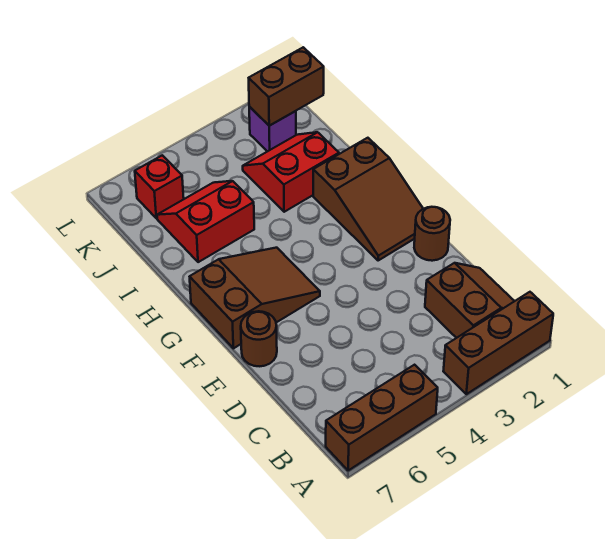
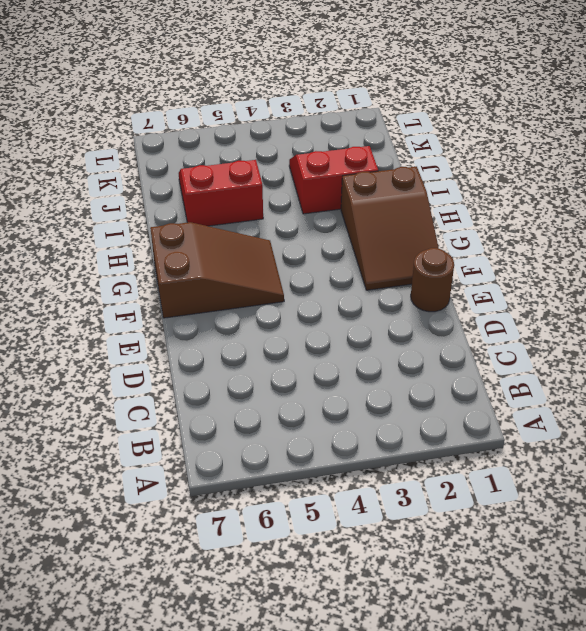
none -> brown brick A1:A3 level 1
none -> brown brick A5:A7 level 1
none -> brown slope B1:C2 level 1 top 2

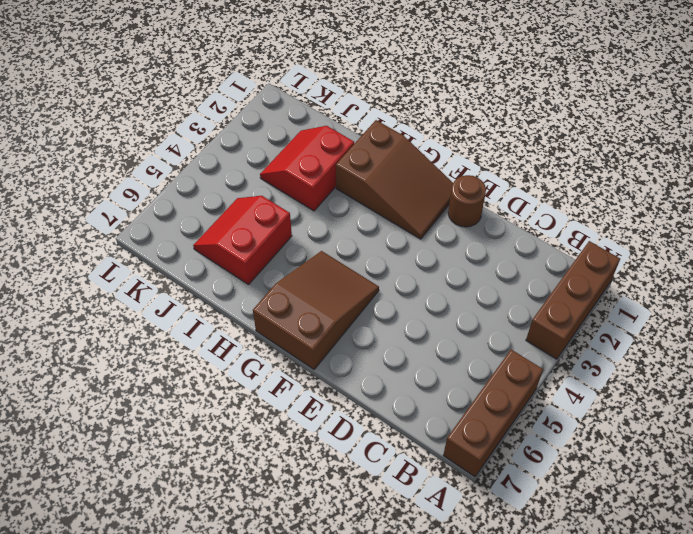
none -> brown slope B1:C2 level 1 top 2
none -> brown round brick E7 level 1
none -> purple brick K2 level 1

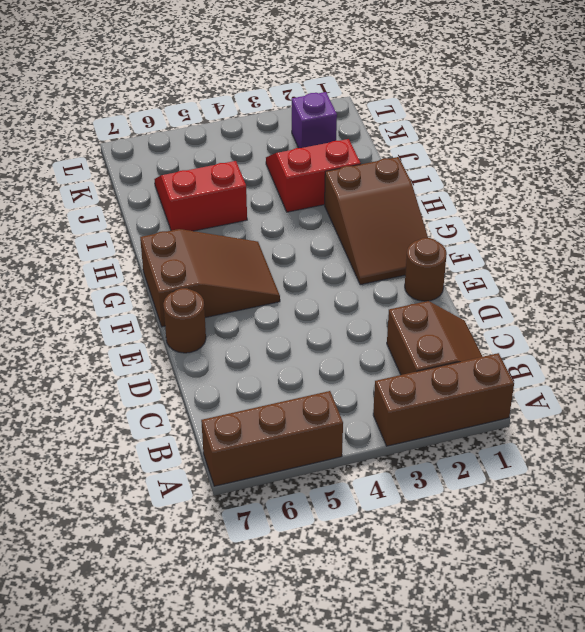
none -> red brick K6 level 1
none -> brown brick K1:K2 level 2

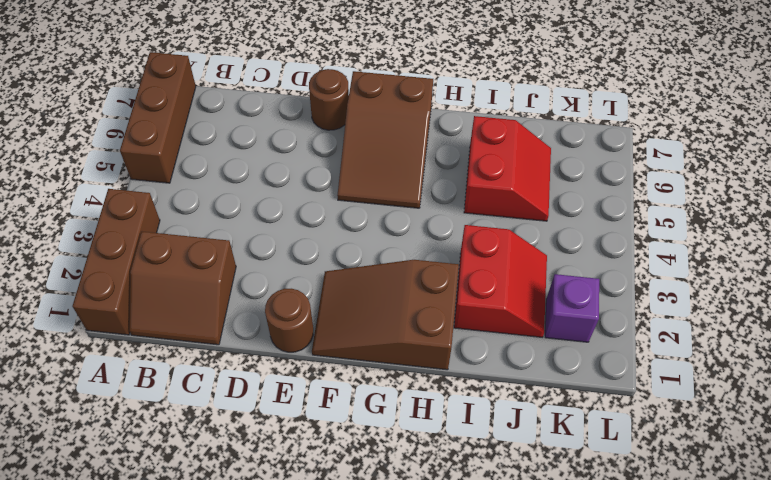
none -> red brick K6 level 1
none -> brown brick K1:K2 level 2

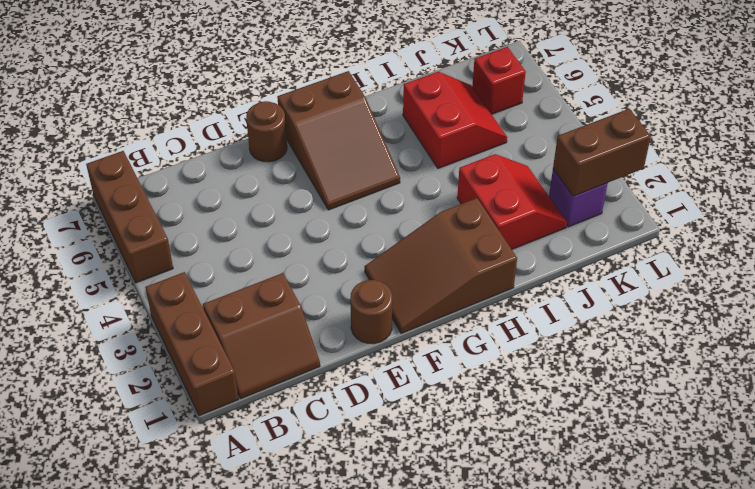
brown brick K2:L2 level 2 -> brown brick K1:K2 level 2

